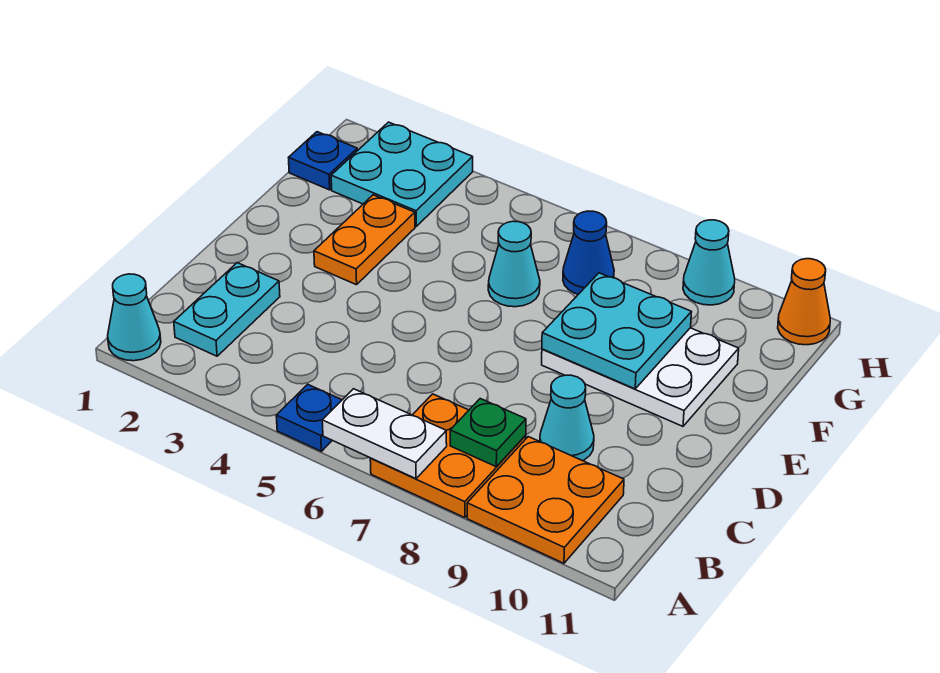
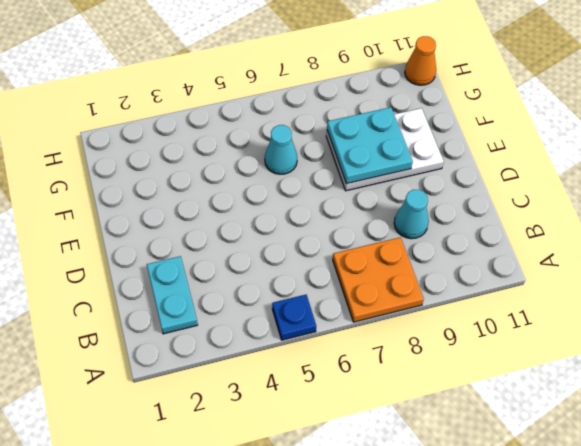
none -> cyan cone A1 level 1
none -> orange plate A9:B10 level 1
none -> orange plate E3:F3 level 1

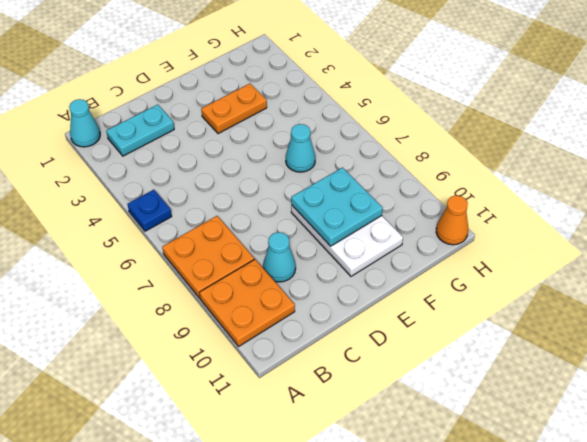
none -> blue plate G1 level 1
none -> cyan plate G2:H3 level 1
none -> blue cone G7 level 1

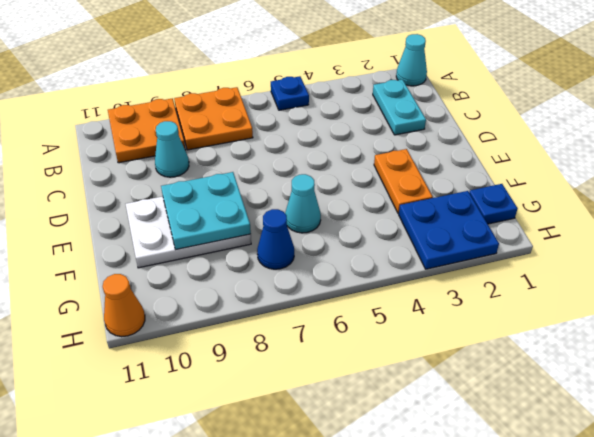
blue plate G2:H3 level 1 -> cyan plate G2:H3 level 1
none -> cyan cone H9 level 1
none -> white plate A6:A7 level 2
none -> green plate B8 level 2

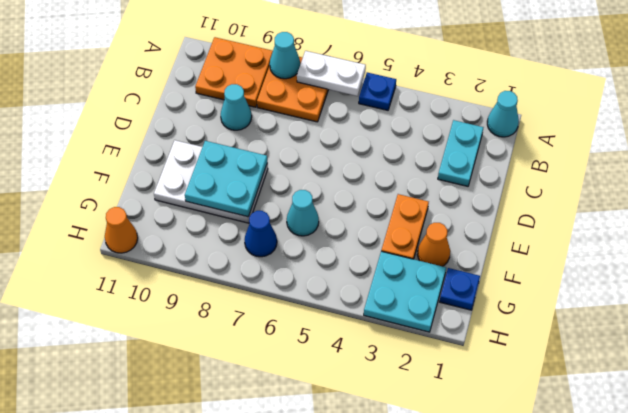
cyan cone A8 level 2 -> cyan cone H9 level 1
orange cone F2 level 1 -> none
none -> green plate B8 level 2

